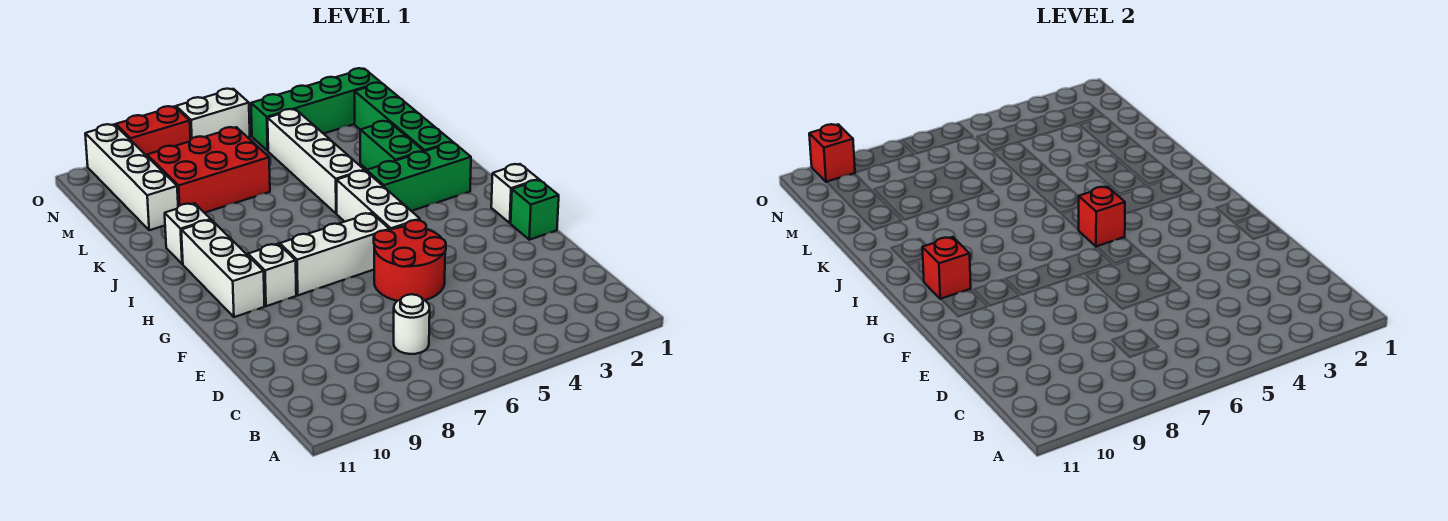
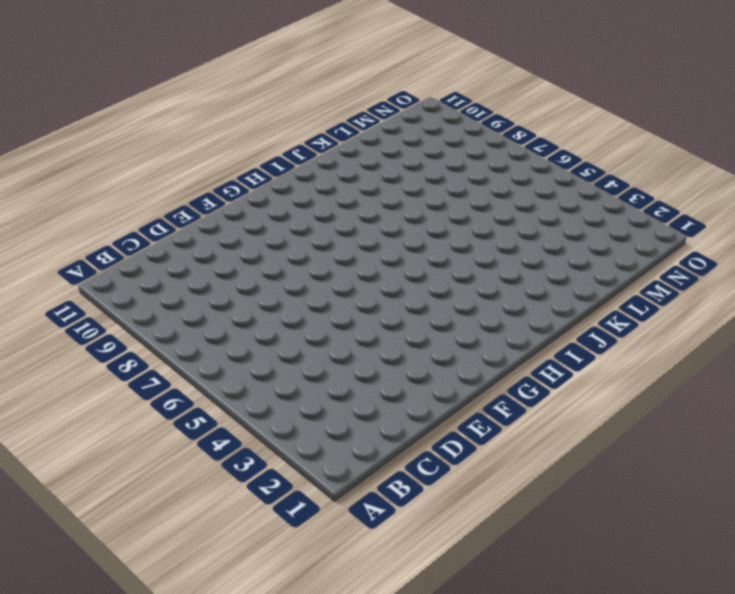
none -> white round brick C7 level 1
none -> red round brick E5:F6 level 1
none -> green brick F1 level 1

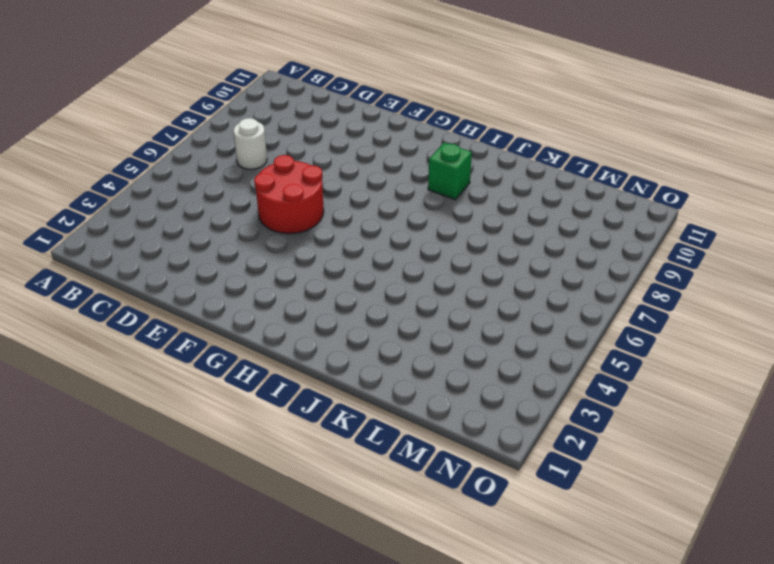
green brick I9 level 1 -> green brick F1 level 1
none -> white brick G1 level 1
none -> white brick G5:I5 level 1
none -> white brick G6:G8 level 1

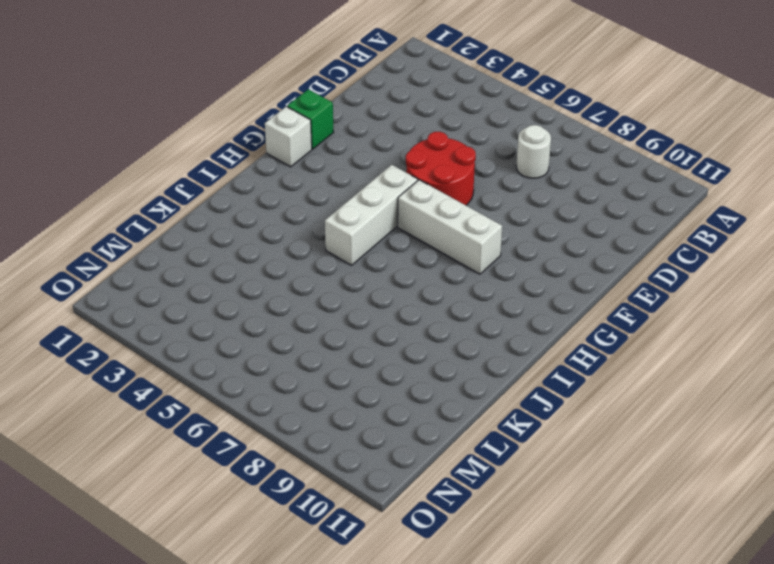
none -> white brick G9 level 1
none -> white brick G10:I10 level 1
none -> green brick I2:I4 level 1

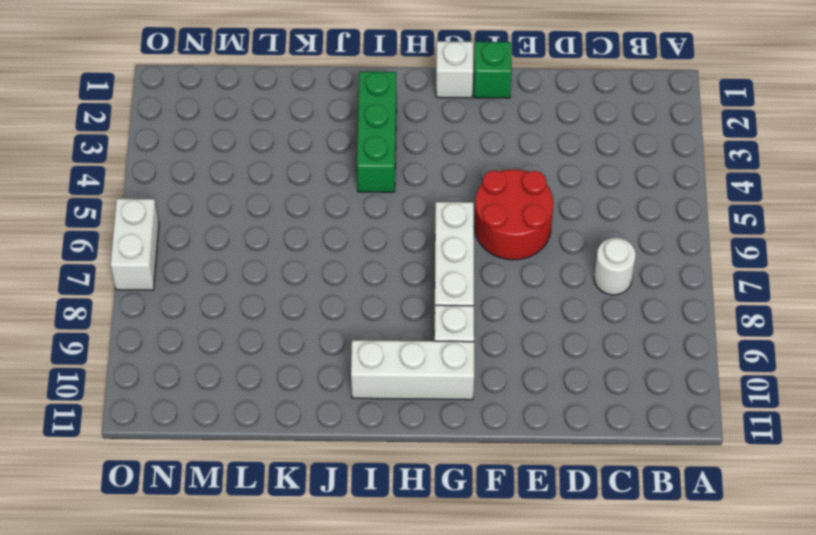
none -> white brick G5:I5 level 1
none -> green brick J2:M2 level 1
none -> green brick J3:K3 level 1

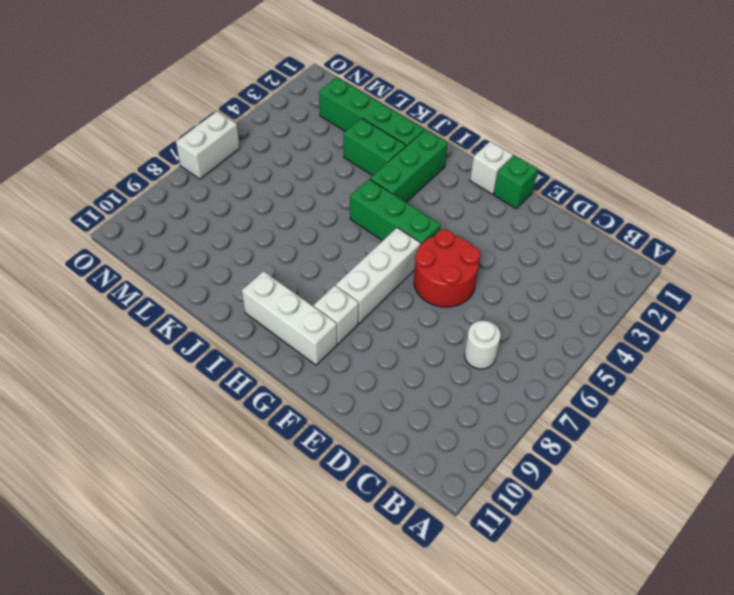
green brick G5:I5 level 1 -> white brick G5:I5 level 1
none -> white brick J5:M5 level 1
none -> white brick J10 level 1
none -> red brick L7:M9 level 1

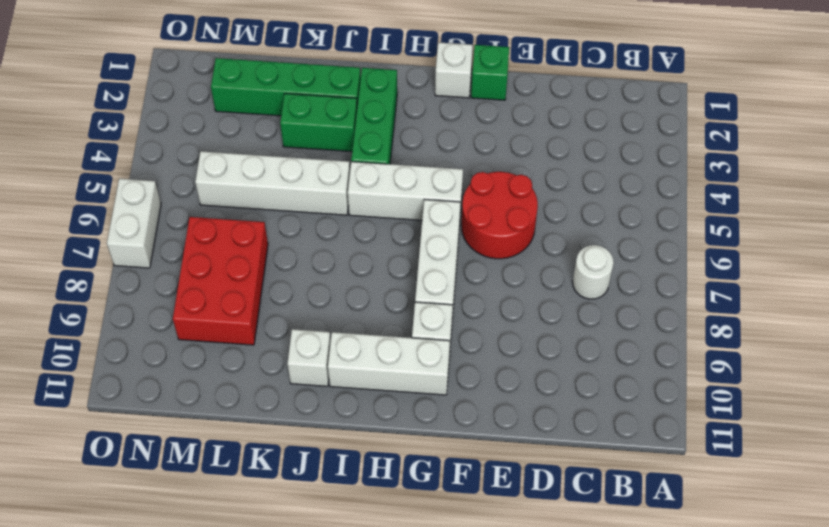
none -> white brick L10:O10 level 1
none -> green brick N2:N5 level 1
none -> red brick O8:O9 level 1

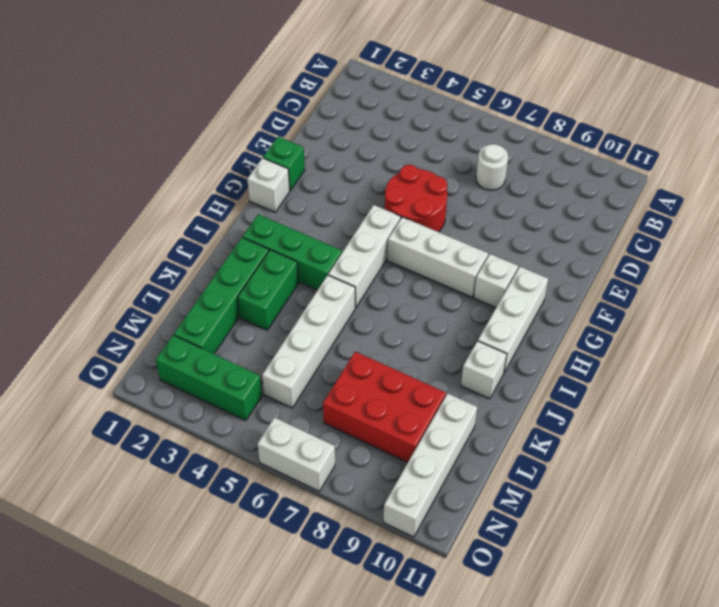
green brick N2:N4 level 1 -> green brick N2:N5 level 1
none -> red brick O8:O9 level 1
none -> red brick H5 level 2
none -> red brick H10 level 2

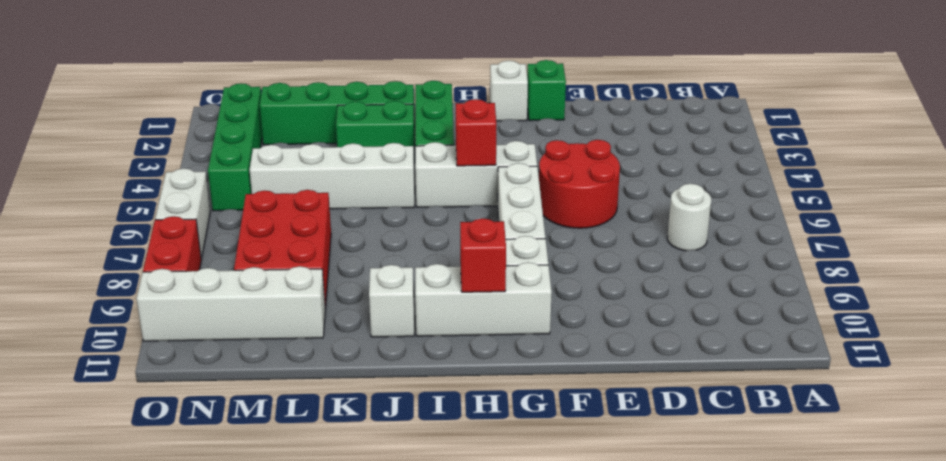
none -> red brick O10 level 2

